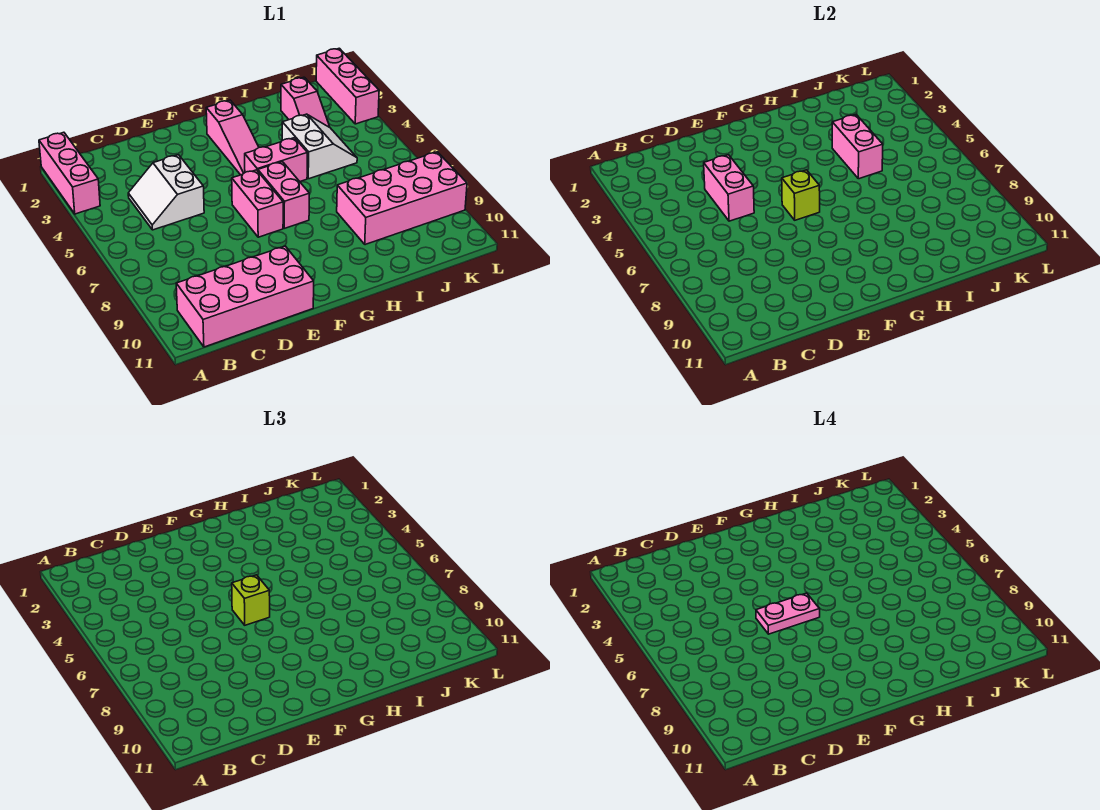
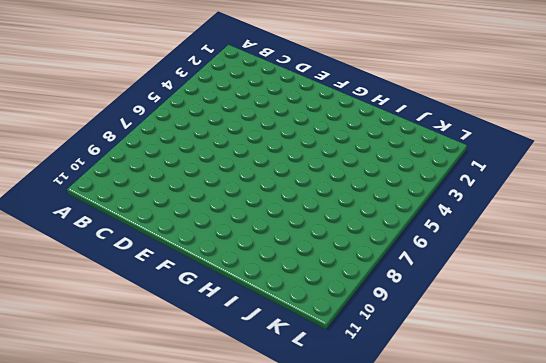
none -> pink brick A1:A3 level 1
none -> pink brick B10:E11 level 1
none -> white slope C4:D5 level 1 top D

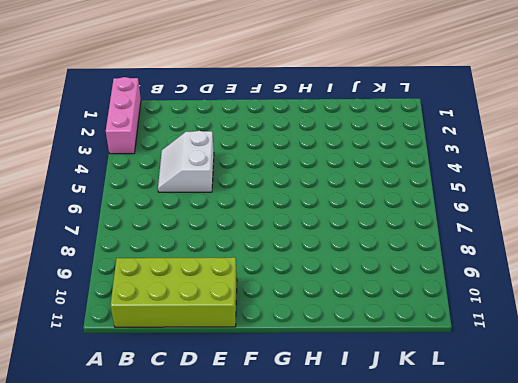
lime brick B10:E11 level 1 -> pink brick B10:E11 level 1
none -> pink brick F6:F7 level 1
none -> pink slope G2:G4 level 1 top 2
none -> pink brick G5:H5 level 1

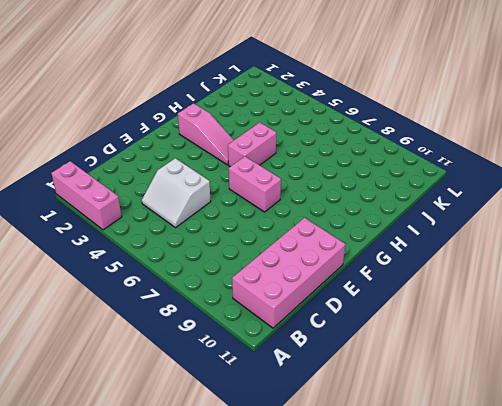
none -> pink brick G6:G7 level 1
none -> white slope I4:J5 level 1 top I
none -> pink brick I8:L9 level 1

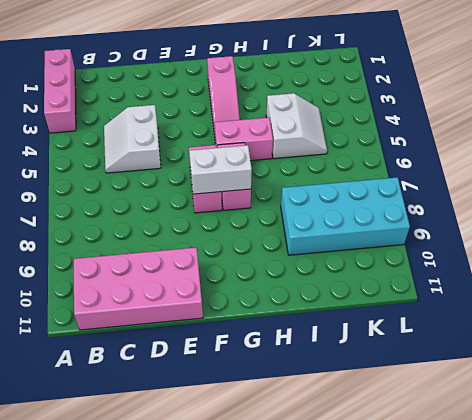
white brick F7:G7 level 2 -> none
cyan brick I8:L9 level 1 -> pink brick I8:L9 level 1
none -> pink slope J2:J3 level 1 top 2
none -> pink brick L1:L3 level 1
none -> pink brick D4:D5 level 2

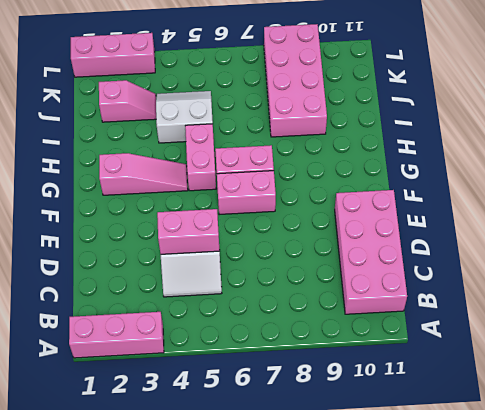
none -> lime brick F6 level 2
none -> pink brick I4:I5 level 2
none -> lime brick F6 level 3

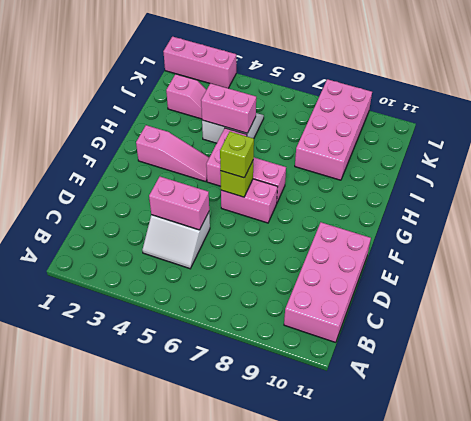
none -> pink brick A1:A3 level 1
none -> pink plate E6:F6 level 4

